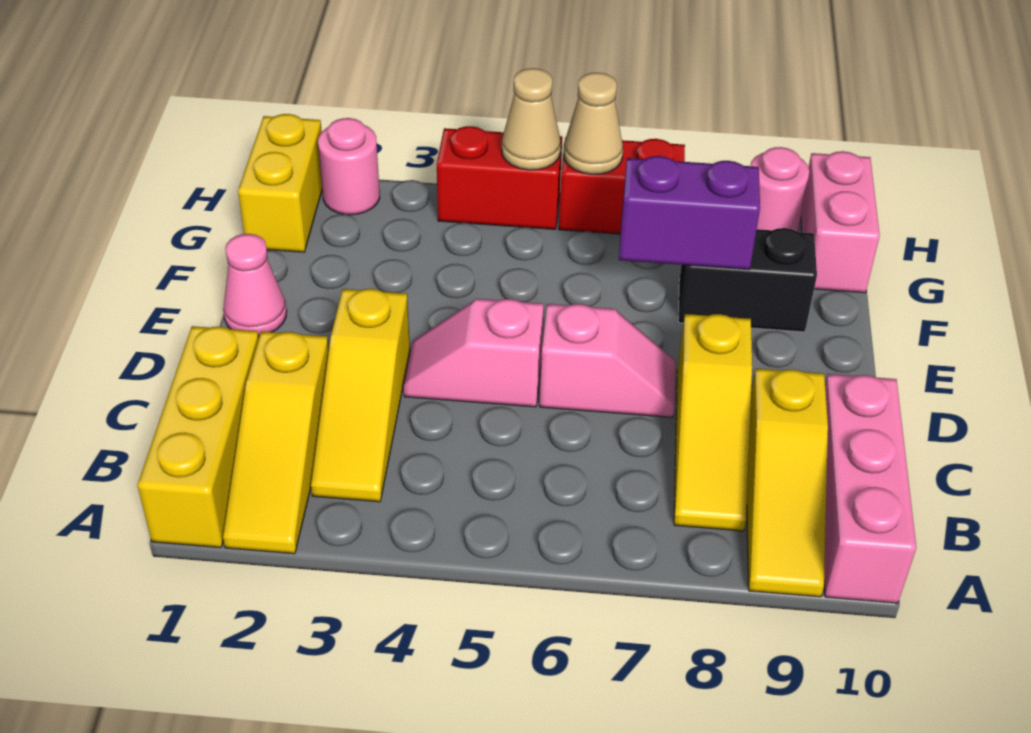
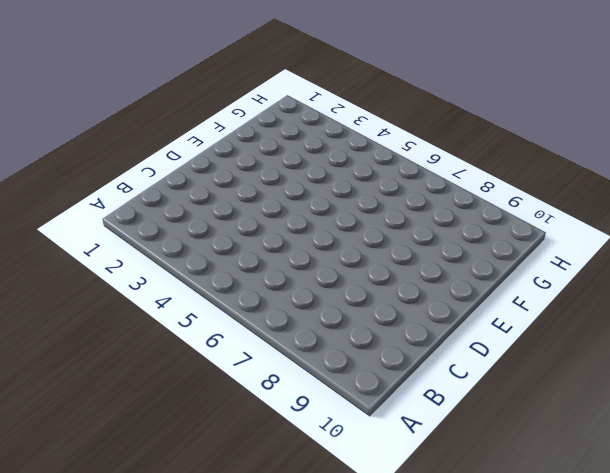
none -> yellow brick A1:C1 level 1
none -> yellow slope A2:C2 level 1 top C
none -> yellow slope A9:C9 level 1 top C

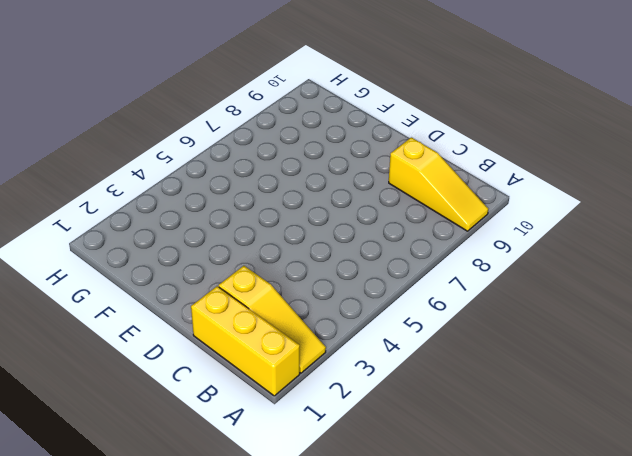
none -> pink brick A10:C10 level 1
none -> yellow slope B3:D3 level 1 top D
none -> yellow slope B8:D8 level 1 top D

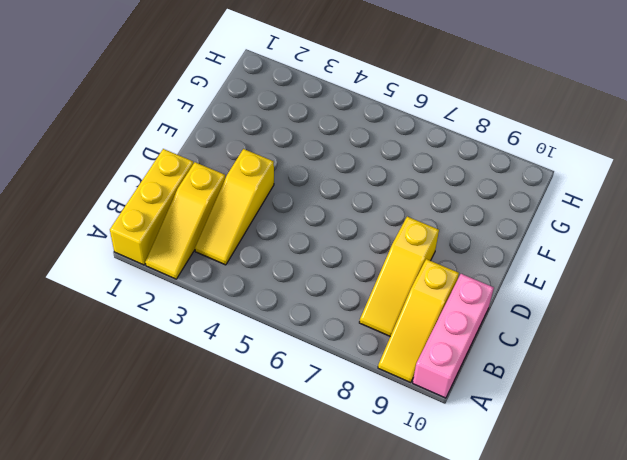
none -> pink slope D4:D5 level 1 top 5
none -> pink slope D6:D7 level 1 top 6
none -> pink cone E1 level 1

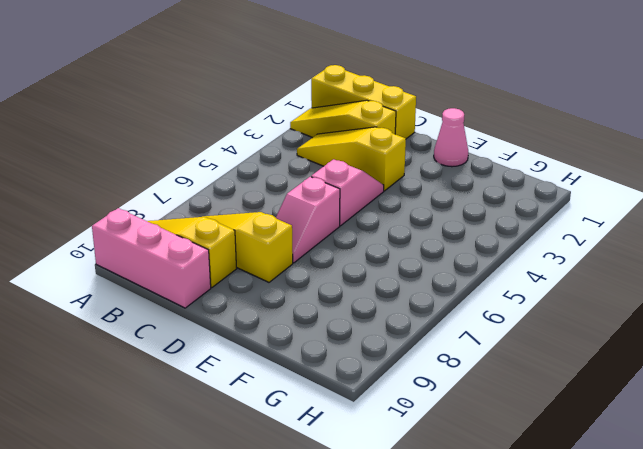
none -> black brick F8:F9 level 1
none -> yellow brick G1:H1 level 1
none -> pink brick G10:H10 level 1

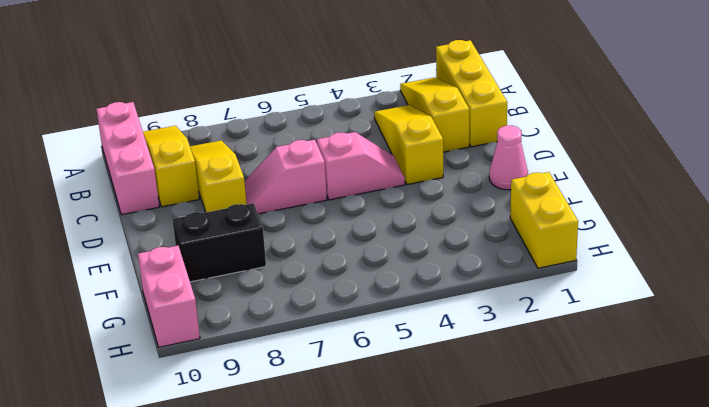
none -> pink round brick H2 level 1
none -> red brick H4:H5 level 1
none -> red brick H6:H7 level 1

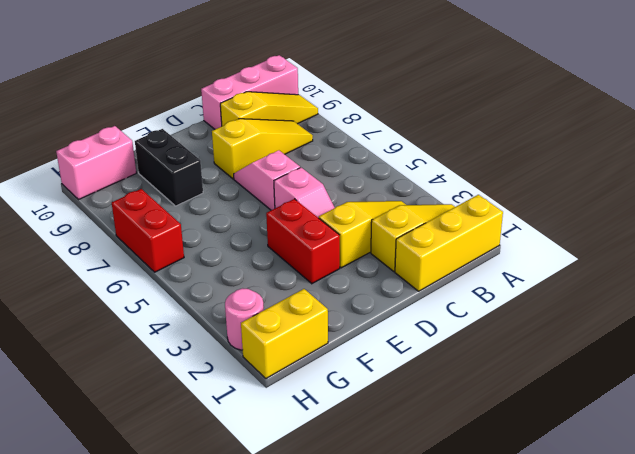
red brick E3:E4 level 1 -> red brick H4:H5 level 1
none -> pink cone E1 level 1
none -> pink round brick H9 level 1
none -> purple brick F7:F8 level 2

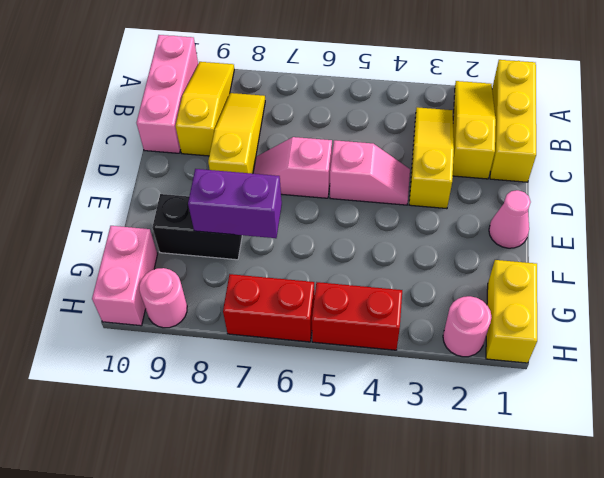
none -> tan cone H5 level 2
none -> tan cone H6 level 2

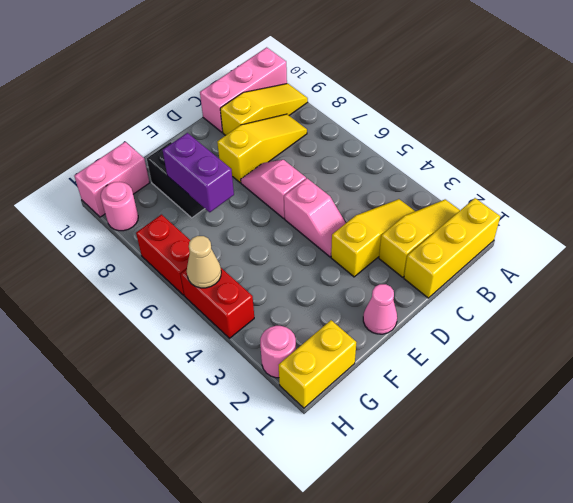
none -> tan cone H6 level 2

